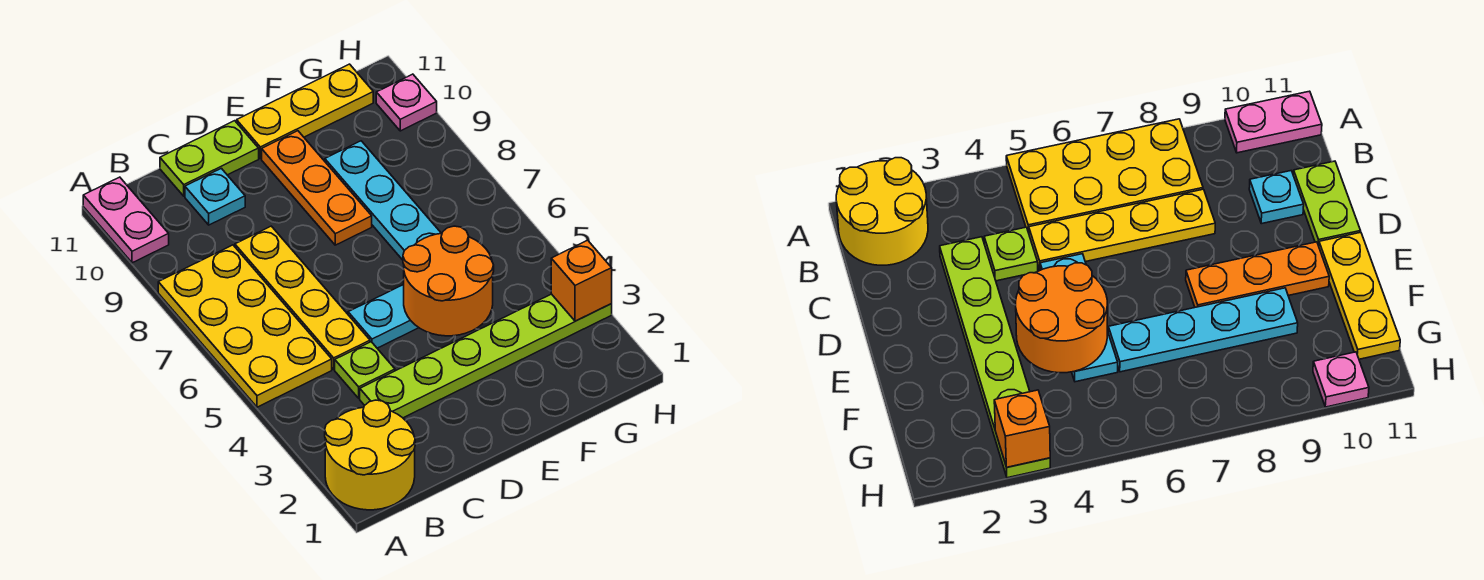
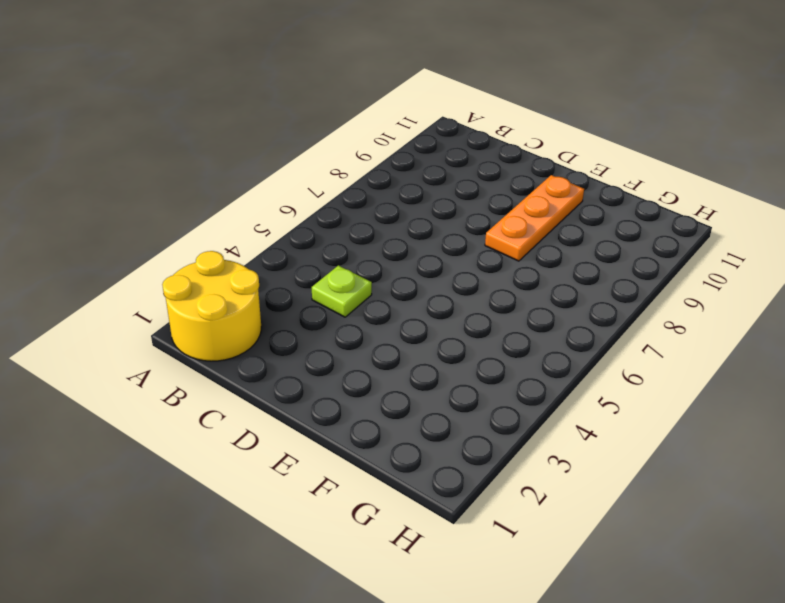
none -> yellow plate A5:B8 level 1
none -> pink plate A10:A11 level 1
none -> lime plate C3:H3 level 1

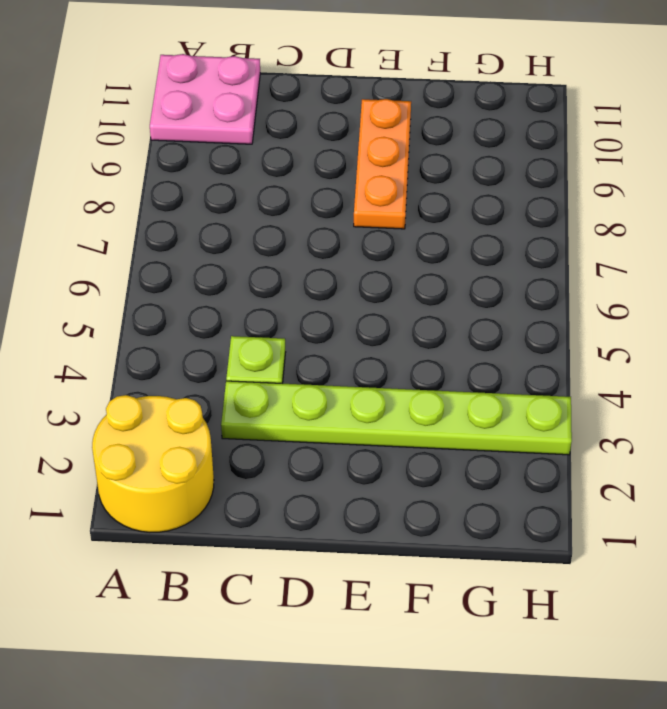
pink plate A10:B11 level 1 -> pink plate A10:A11 level 1
none -> yellow plate A5:B8 level 1
none -> yellow plate C5:C8 level 1
none -> cyan plate C10 level 1

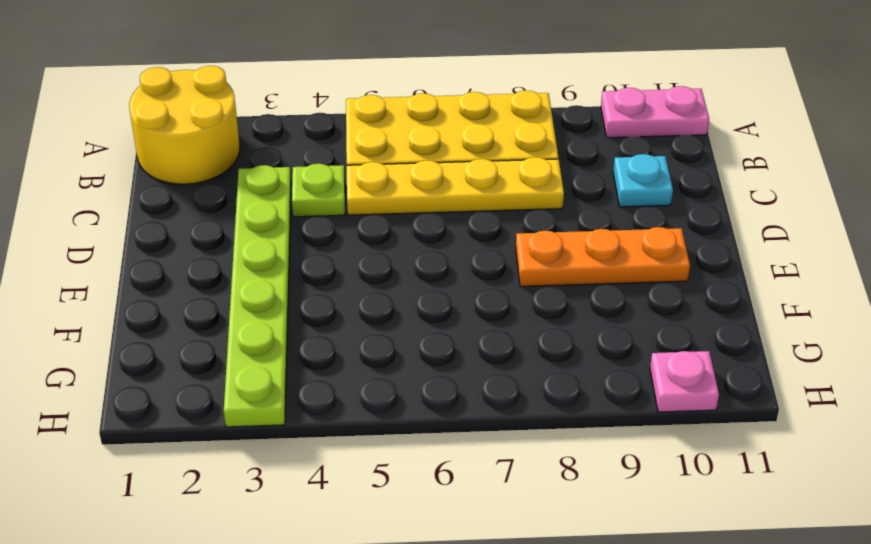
none -> lime plate C11:D11 level 1
none -> cyan plate D5:F5 level 1
none -> yellow plate E11:G11 level 1

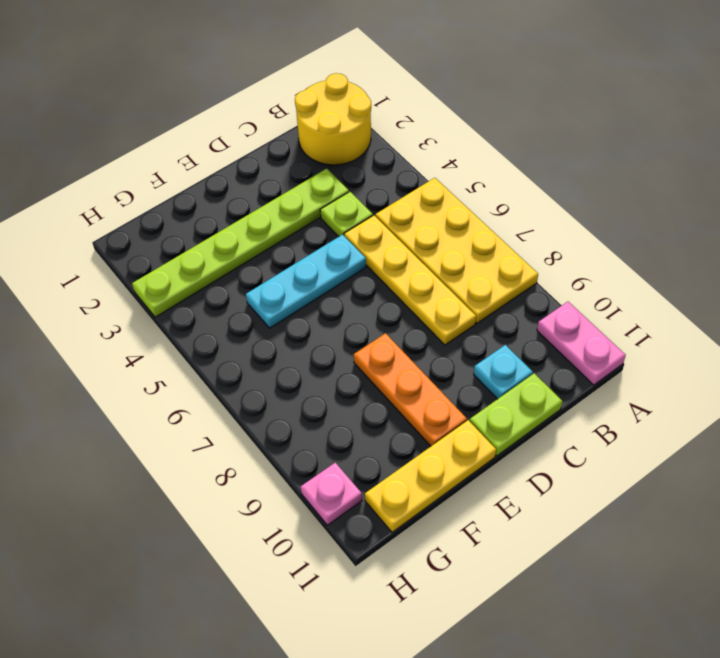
none -> cyan plate F6:F9 level 1
none -> orange round brick E4:F5 level 2
none -> orange brick H3 level 2

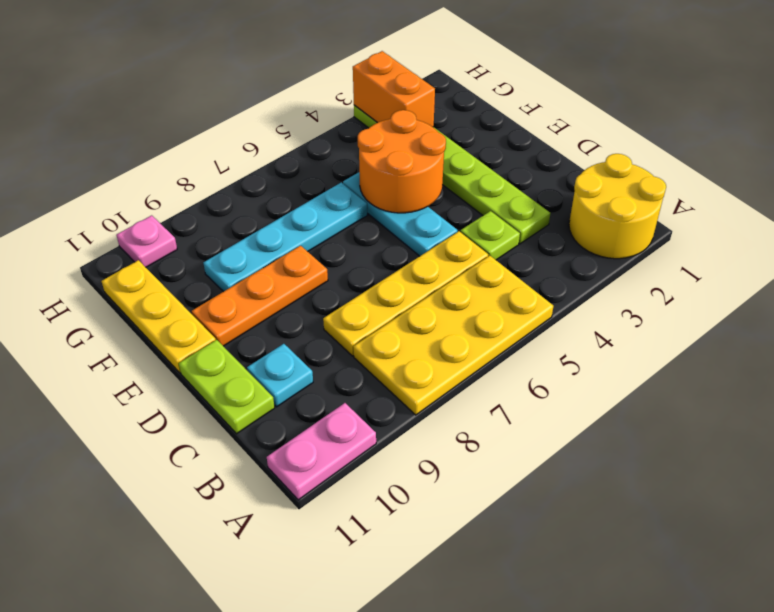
orange brick G3:H3 level 2 -> orange brick H3 level 2

